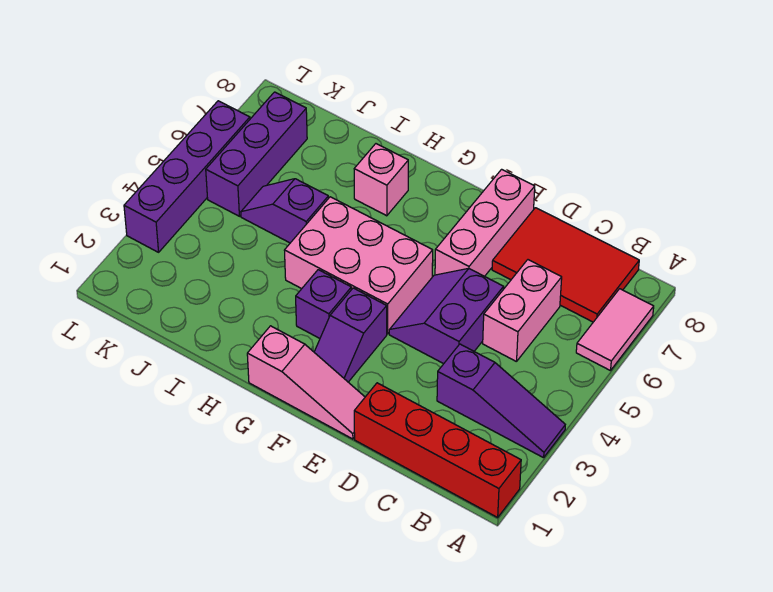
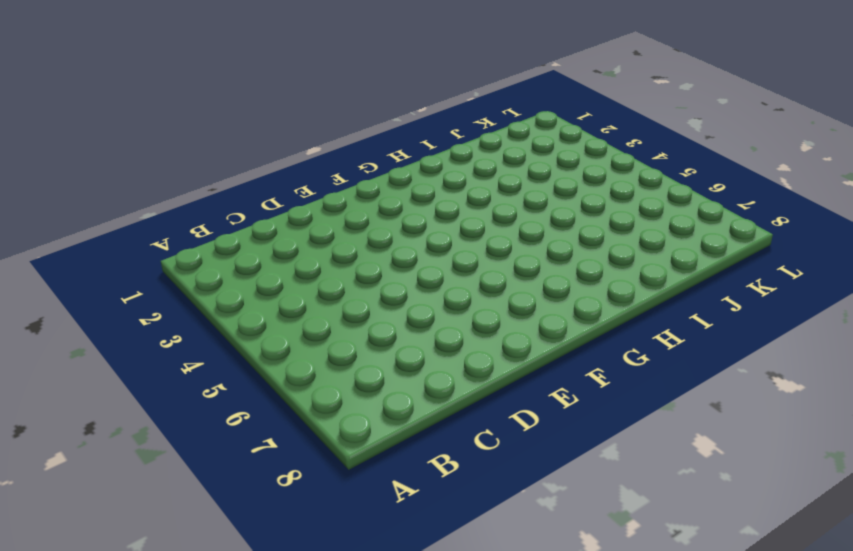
none -> red brick A1:D1 level 1
none -> purple slope A3:C3 level 1 top C
none -> pink tile A6:A7 level 1

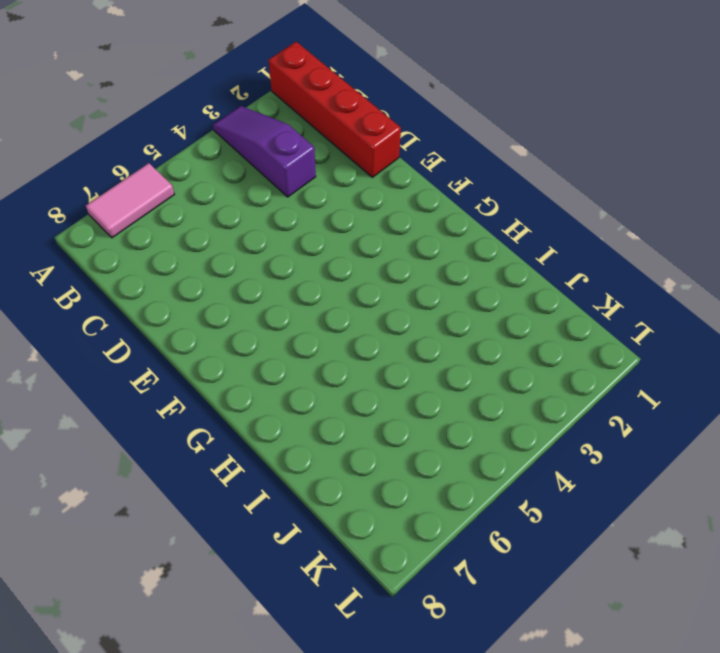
none -> red tile B7:D8 level 1
none -> pink brick C5:C6 level 1
none -> purple slope D4:E5 level 1 top D

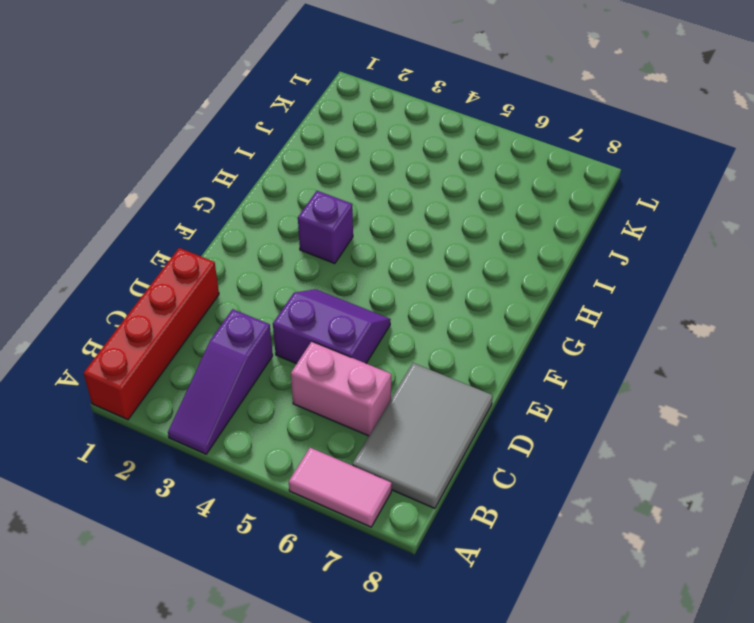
grey tile B7:D8 level 1 -> red tile B7:D8 level 1
none -> pink slope E1:G1 level 1 top G
none -> pink brick E6:E8 level 1
none -> purple slope F2:F3 level 1 top 3

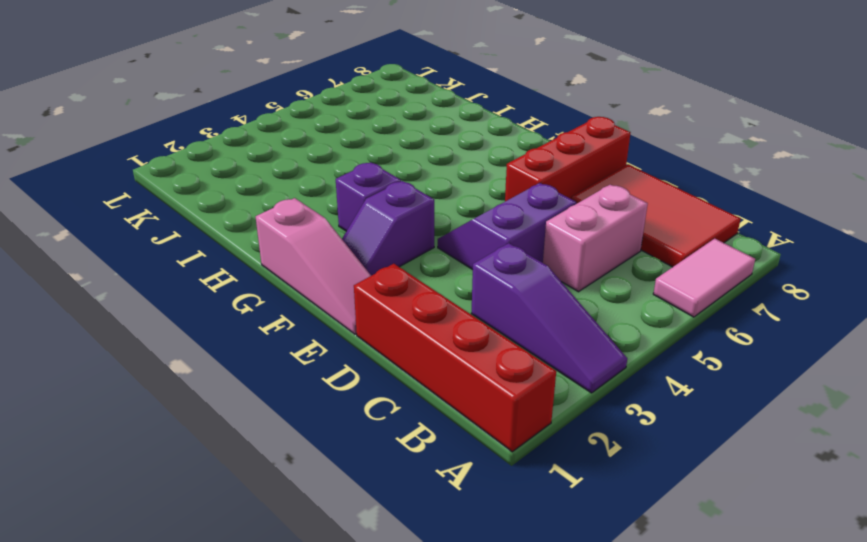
red brick E6:E8 level 1 -> pink brick E6:E8 level 1
none -> pink brick F4:H5 level 1
none -> pink brick H7 level 1
none -> purple slope I5:J5 level 1 top I

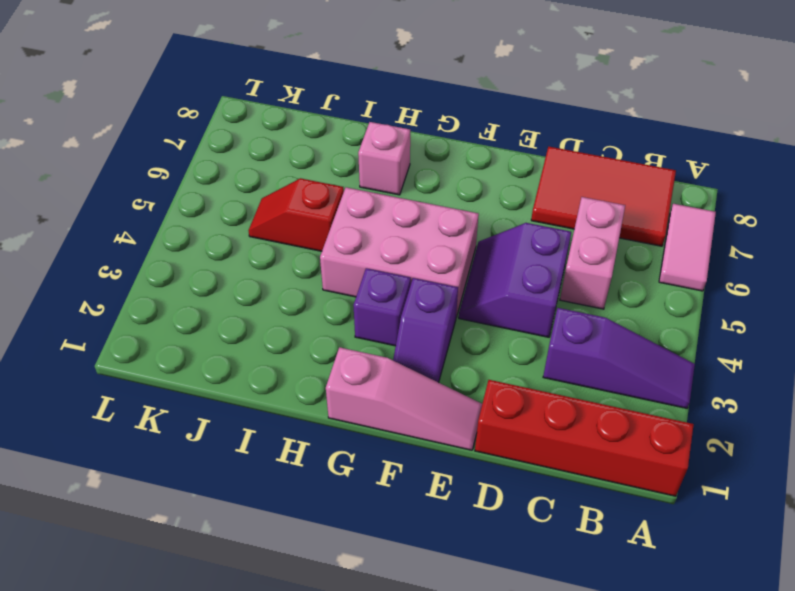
red slope I5:J5 level 1 top I -> purple slope I5:J5 level 1 top I
none -> pink brick E6:E8 level 1
none -> purple brick K5:K7 level 1
none -> purple brick L3:L6 level 1

